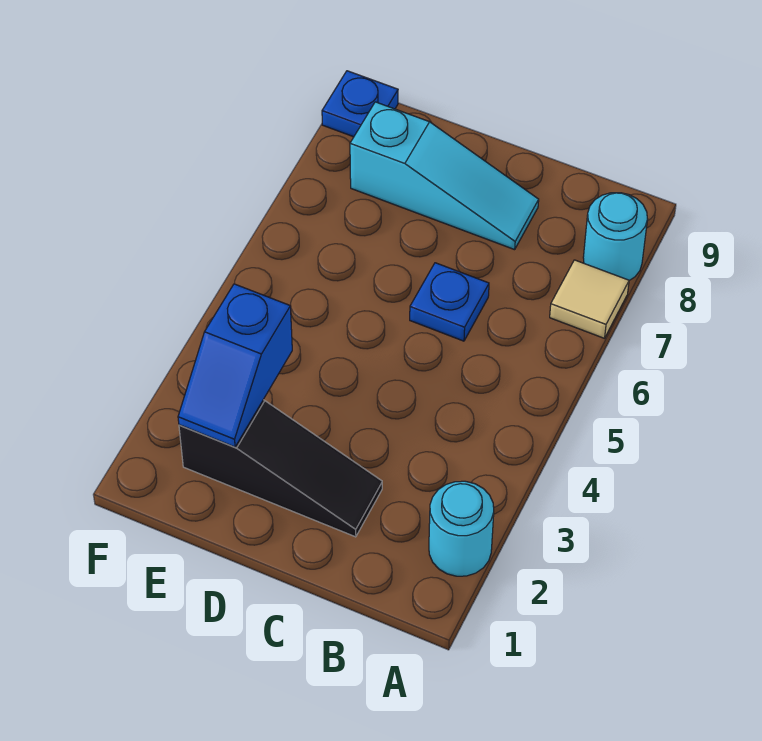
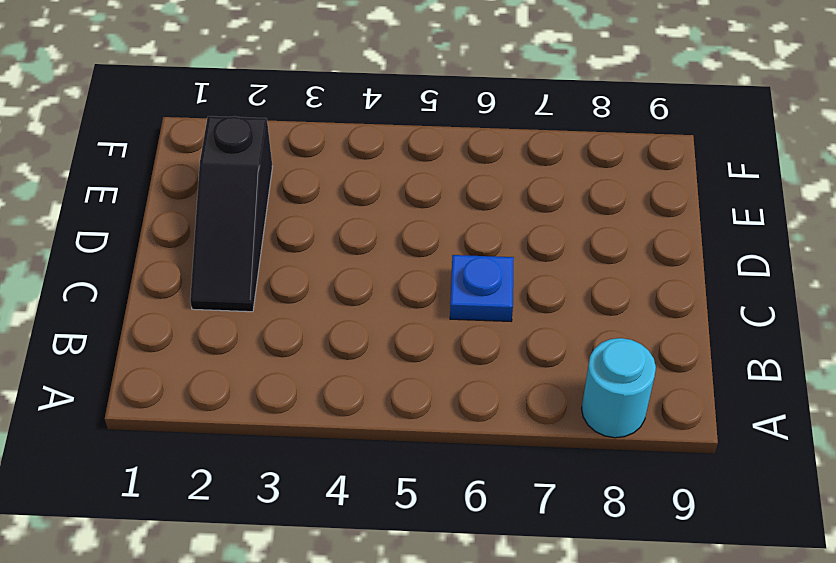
none -> cyan round brick A2 level 1
none -> tan tile A7 level 1

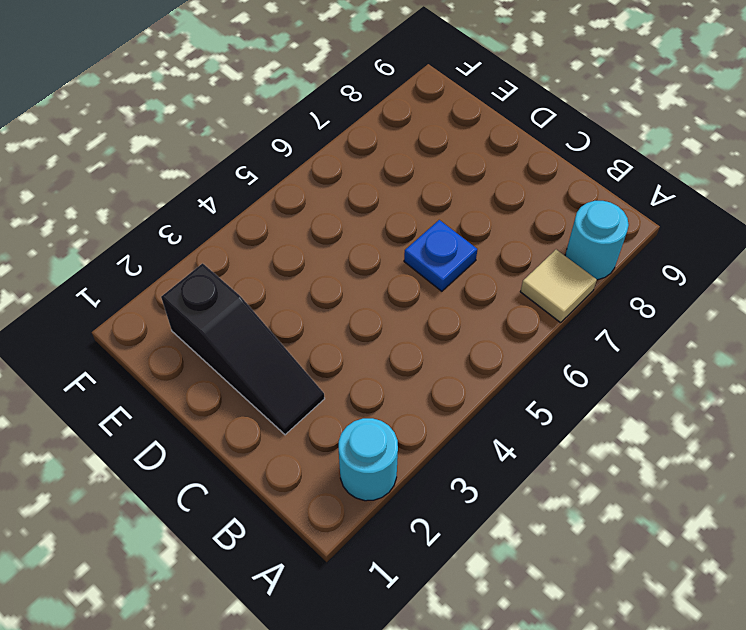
none -> cyan slope C8:E8 level 1 top E
none -> blue plate F9 level 1

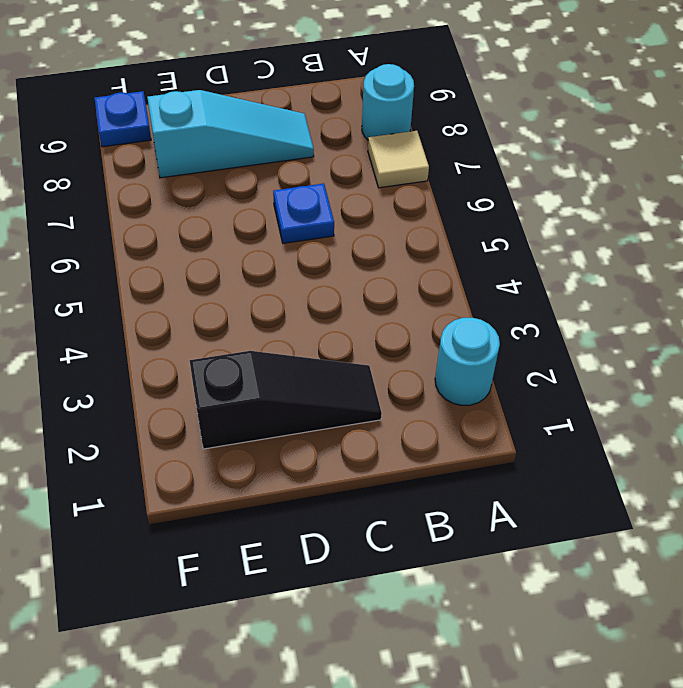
none -> blue slope E2:E3 level 2 top 3

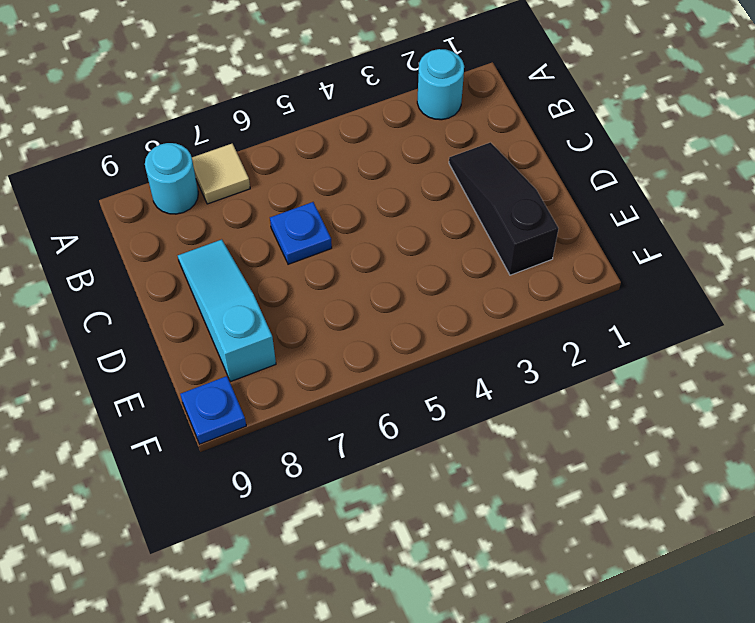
none -> blue slope E2:E3 level 2 top 3

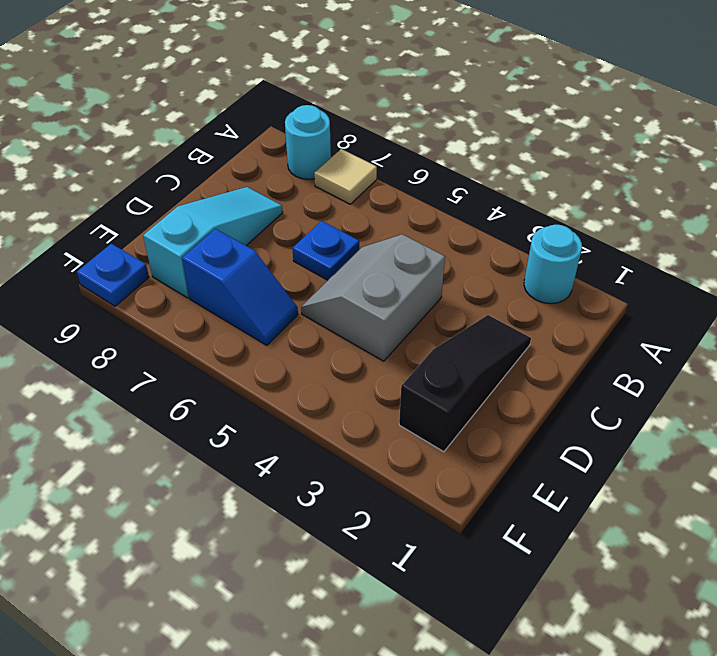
grey slope C4:D5 level 1 top 4 -> none
blue slope E6:E7 level 1 top 7 -> blue slope E2:E3 level 2 top 3

